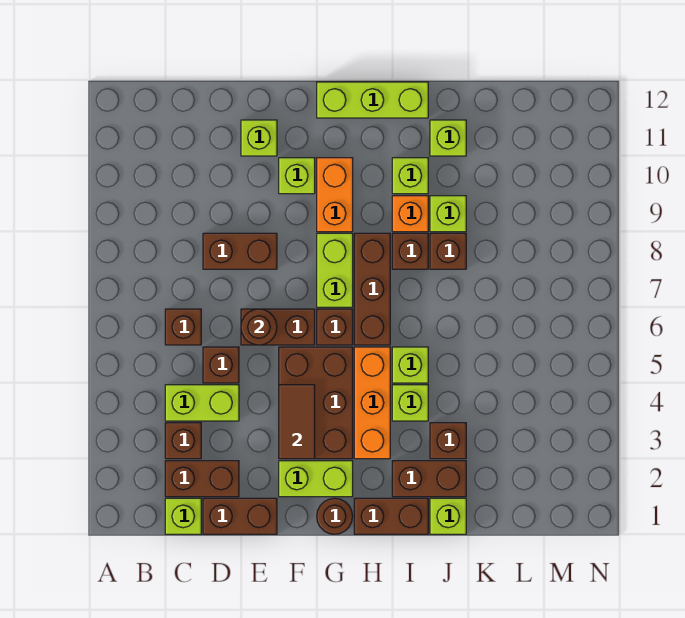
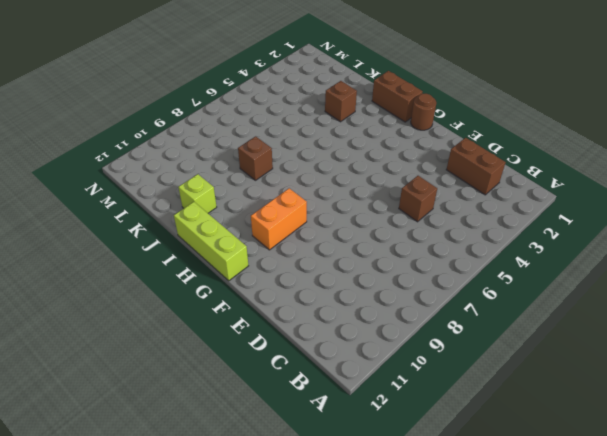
none -> lime brick C1 level 1
none -> brown brick C3 level 1
none -> lime brick C4:D4 level 1
none -> brown brick C6 level 1

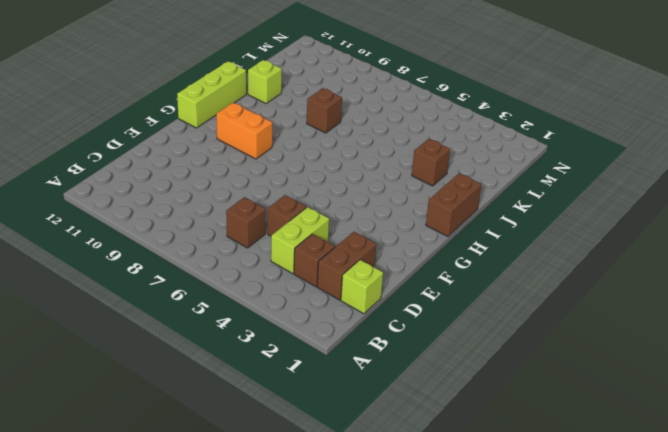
none -> brown brick D1:E1 level 1
none -> brown brick D8:E8 level 1
none -> brown brick E6:F6 level 1
none -> lime brick E11 level 1

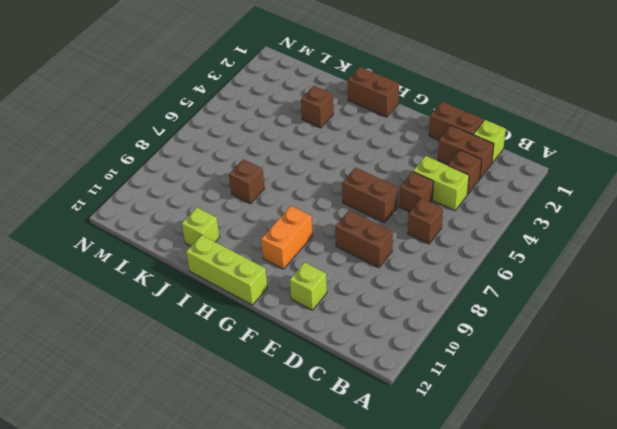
none -> lime brick F2:G2 level 1
none -> brown brick F3:G5 level 1
none -> lime brick F10 level 1
none -> brown round brick G1 level 1

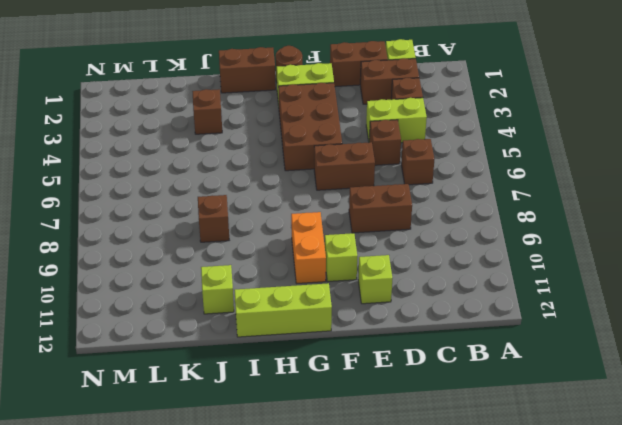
none -> brown brick G6 level 1
none -> lime brick G7:G8 level 1
none -> orange brick H3:H5 level 1
none -> brown brick H6:H8 level 1

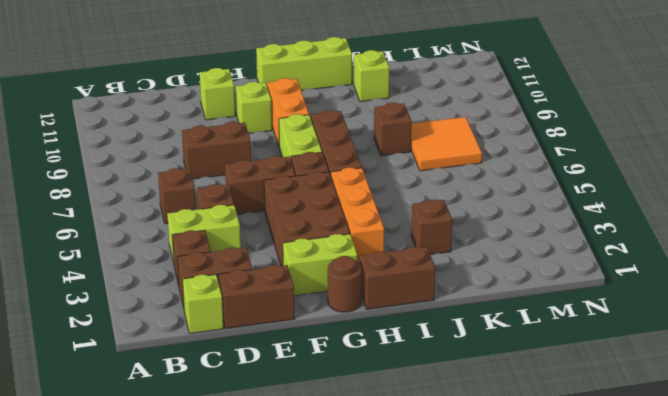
orange tile K7:L8 level 1 -> none
none -> brown brick I2:J2 level 1
none -> lime brick I4 level 1
none -> lime brick I5 level 1
none -> brown brick I8 level 1

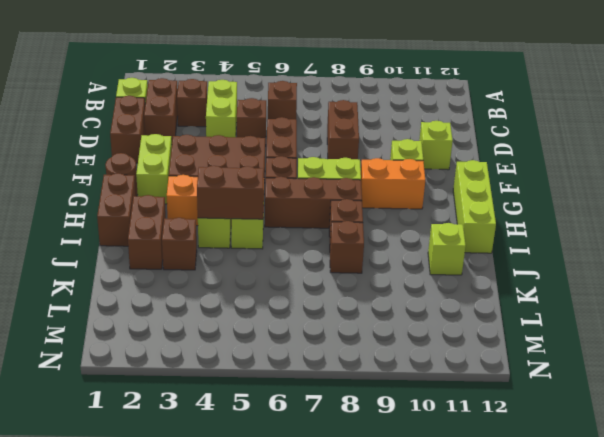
brown brick I4:I5 level 2 -> none
none -> orange brick I9 level 1
none -> lime brick I10 level 1
none -> lime brick J1 level 1
none -> lime brick J9 level 1

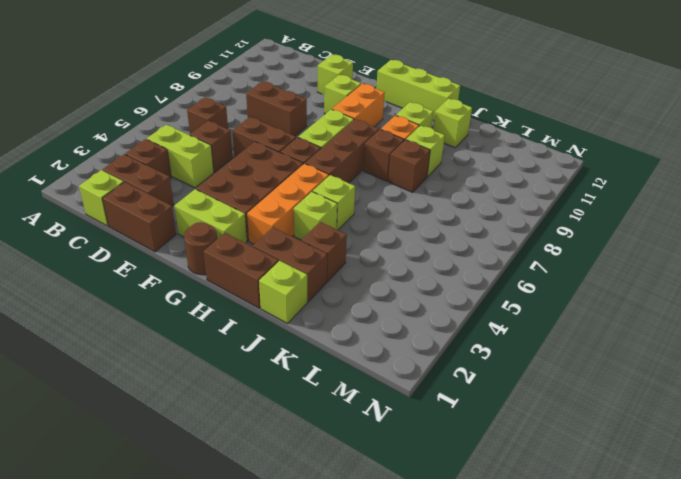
none -> brown round brick E6 level 2
none -> brown tile F3:F4 level 2

